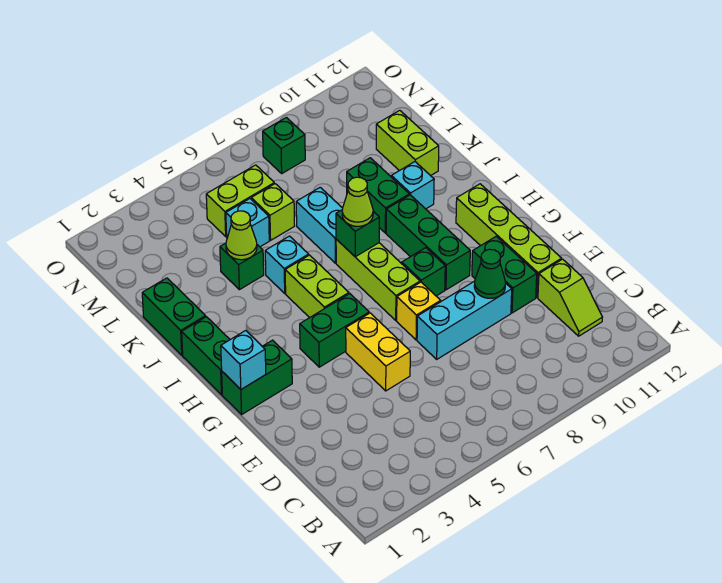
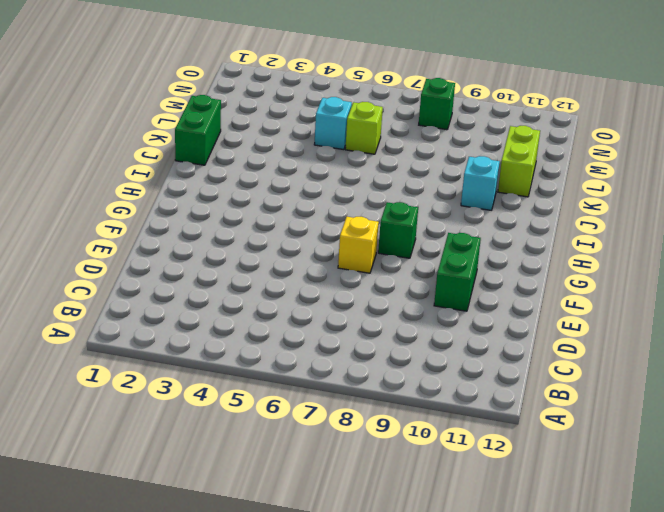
none -> lime slope C11:D11 level 1 top D
none -> yellow brick E5:F5 level 1
none -> cyan brick E7:E9 level 1

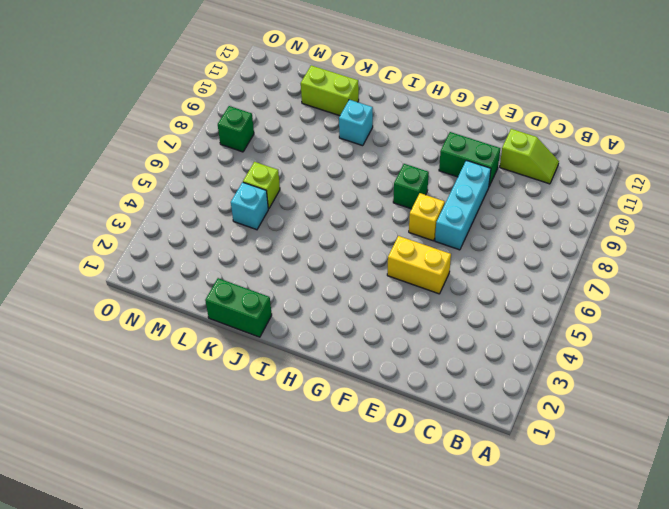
none -> lime brick E11:H11 level 1
none -> green brick G1:G2 level 1
none -> green brick G4:G5 level 1

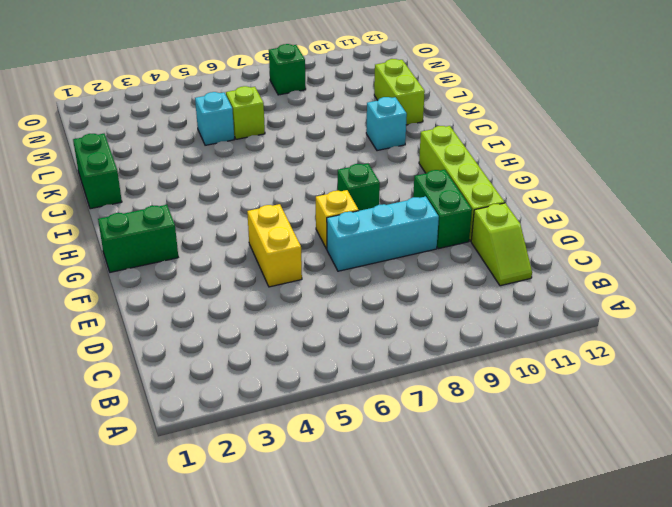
none -> green brick G4:G5 level 1
none -> lime brick G7:I7 level 1
none -> green brick G9:I9 level 1

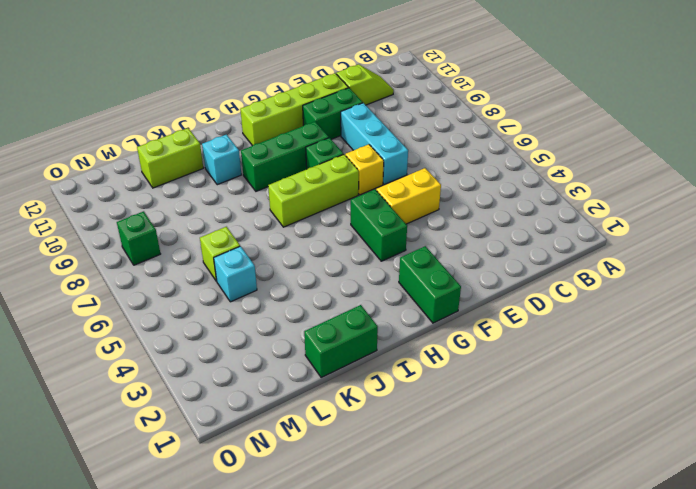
none -> green brick H1:I1 level 1
none -> lime brick H5:I5 level 1
none -> cyan brick J5 level 1

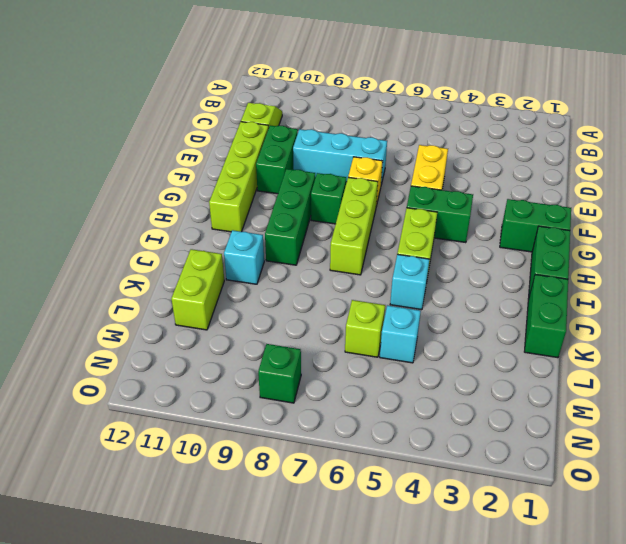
none -> cyan brick J7:K7 level 1
none -> green brick J9:K9 level 1
none -> green brick K4 level 1

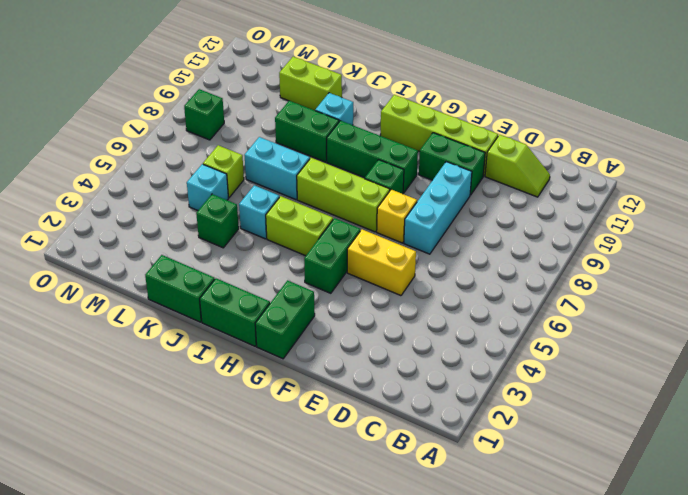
none -> lime brick M5:M6 level 1
none -> green cone E9 level 2
none -> cyan brick G1 level 2

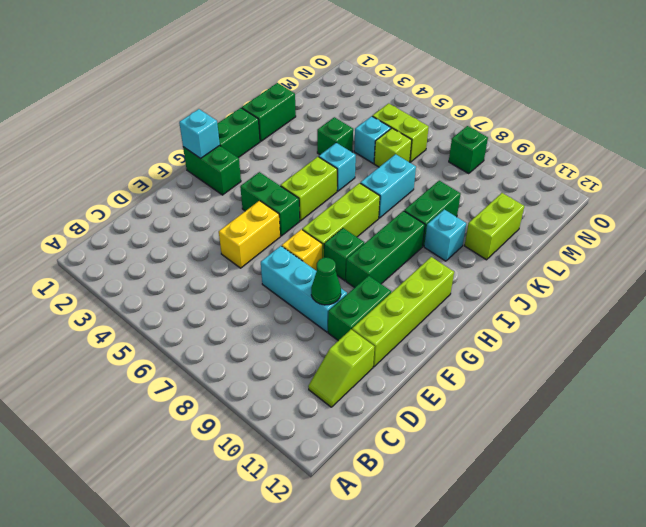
none -> green brick I7 level 2
none -> lime cone K4 level 2
none -> lime cone I7 level 3

